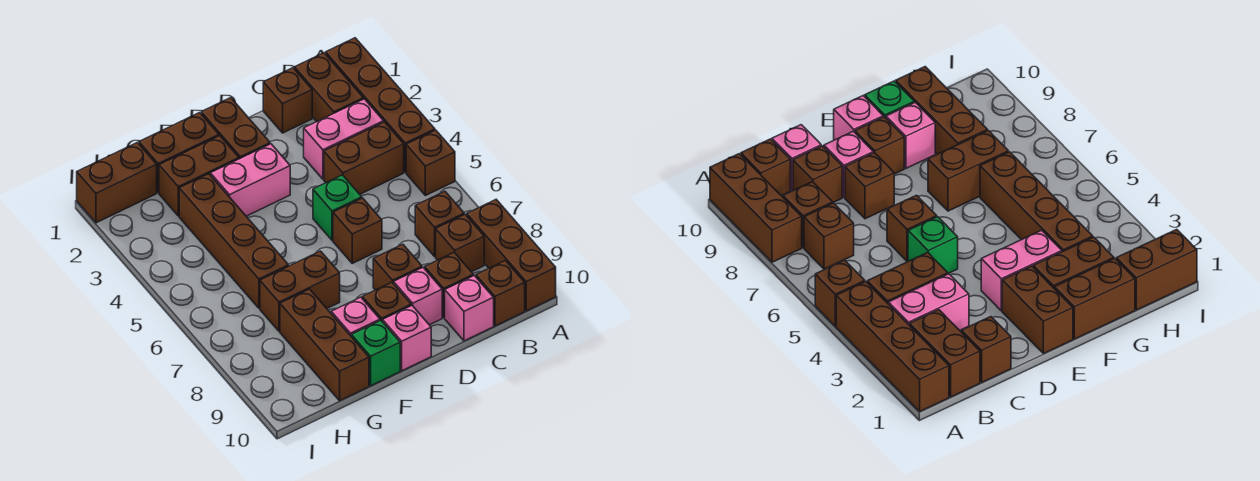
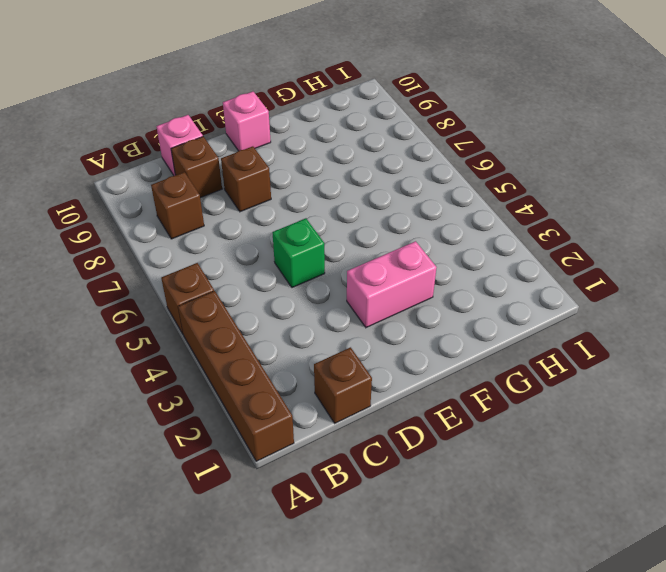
none -> brown brick A8:A10 level 1
none -> brown brick B1:B2 level 1
none -> pink brick B3:C3 level 1

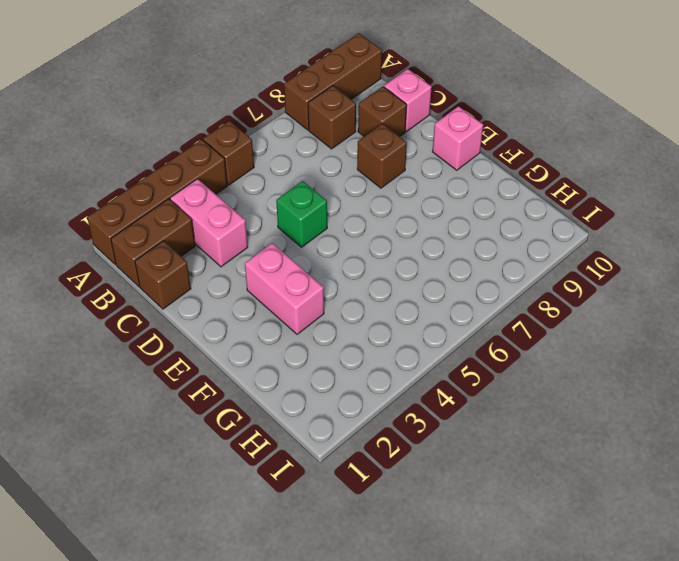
none -> brown brick B4:C4 level 1
none -> brown brick B7 level 1
none -> brown brick B10 level 1

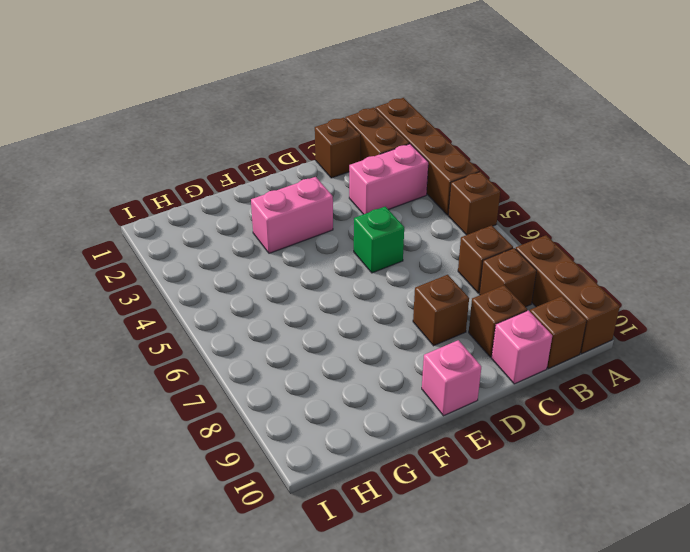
none -> brown brick B4:C4 level 1
none -> brown brick D6 level 1
none -> pink brick D9 level 1

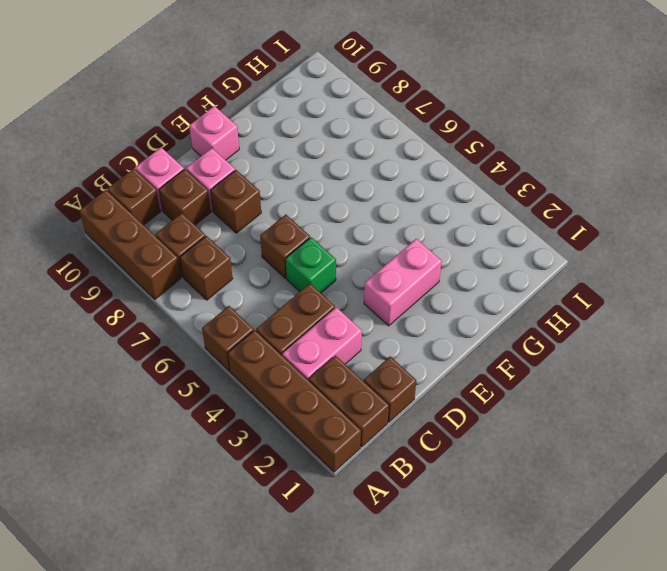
none -> brown brick E1:E2 level 1
none -> brown brick E9 level 1
none -> brown brick F1:G1 level 1

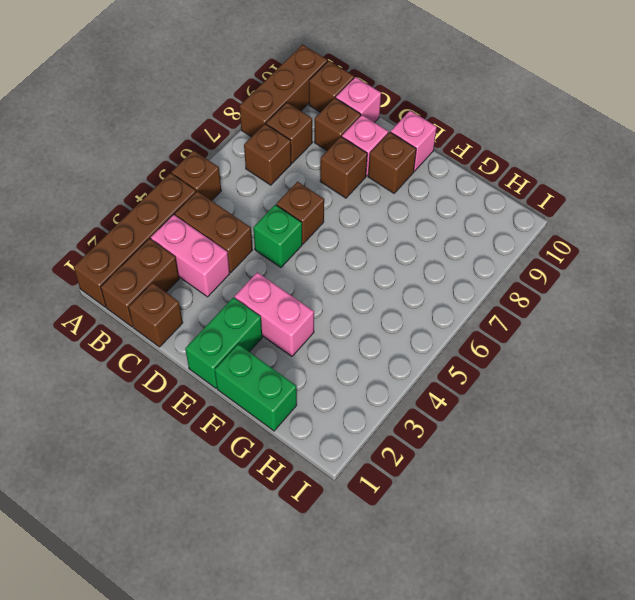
green brick E1:E2 level 1 -> brown brick E1:E2 level 1
green brick F1:G1 level 1 -> brown brick F1:G1 level 1
none -> brown brick F2:G2 level 1
none -> brown brick F7:G7 level 1
none -> pink brick F9 level 1

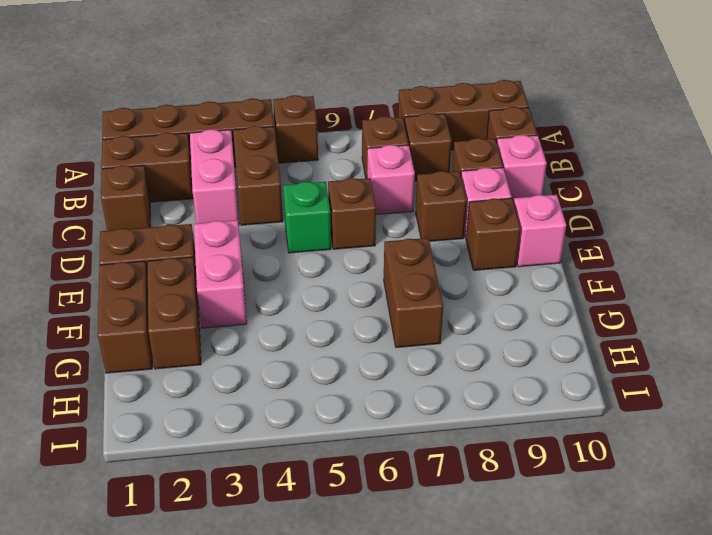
pink brick C7 level 1 -> pink brick F9 level 1
none -> green brick F10 level 1
none -> brown brick G3:G6 level 1
none -> brown brick G8:G10 level 1

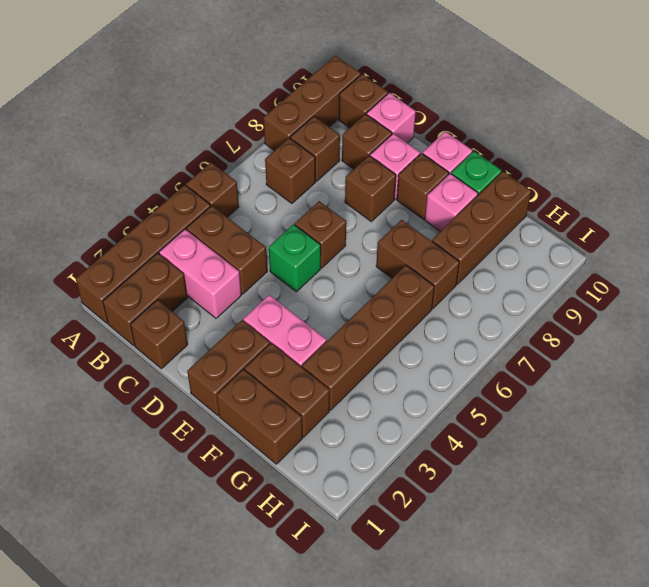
none -> brown brick H1:I1 level 1

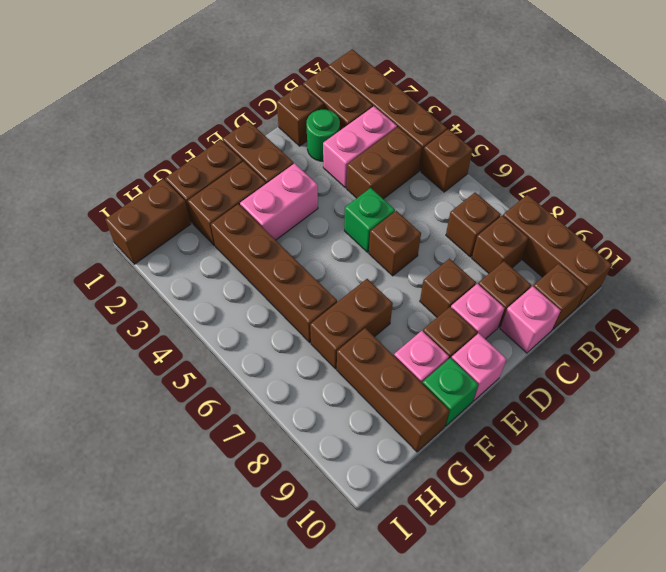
green round brick C2 level 1 -> none

